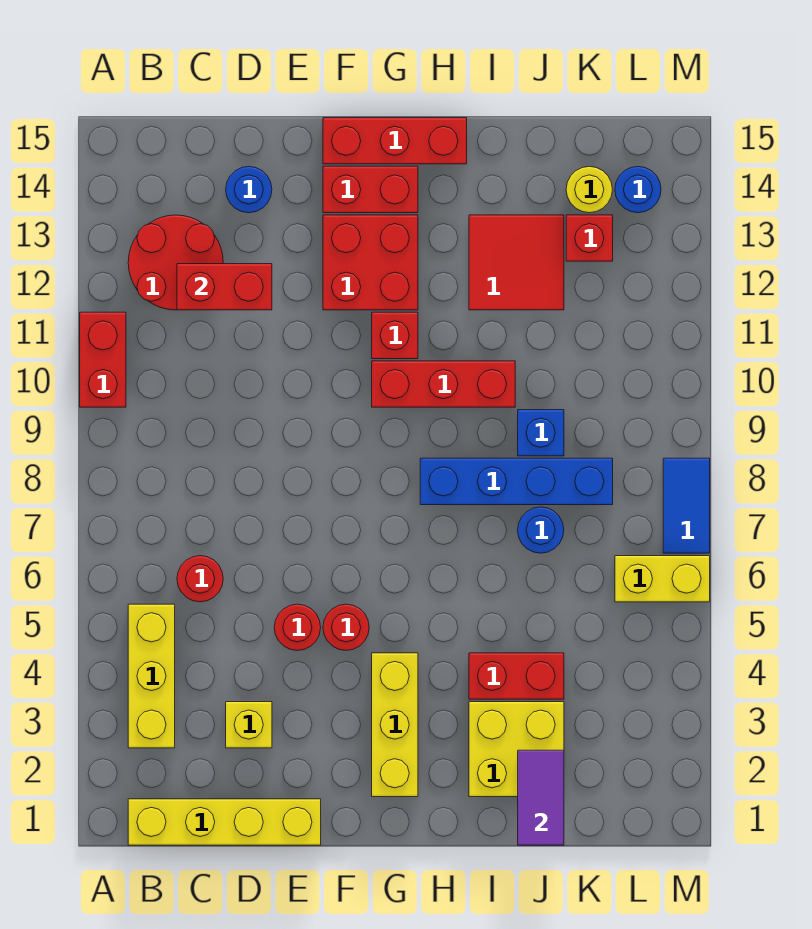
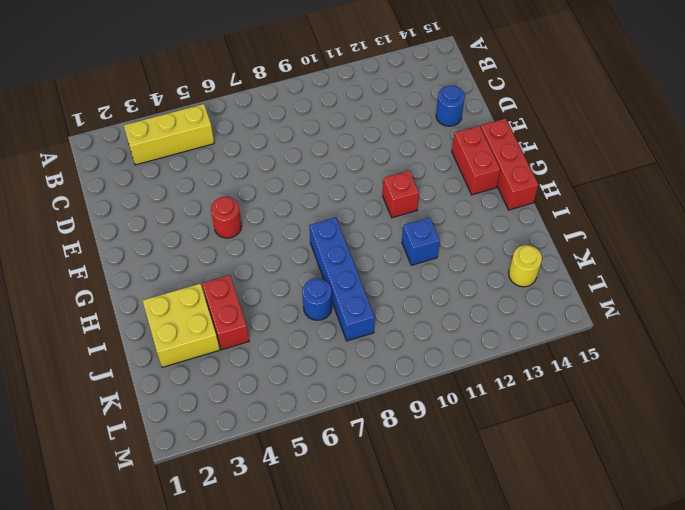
blue brick I11 level 1 -> blue brick J9 level 1
none -> red brick A10:A11 level 1
none -> yellow brick B1:E1 level 1
none -> red round brick B12:C13 level 1

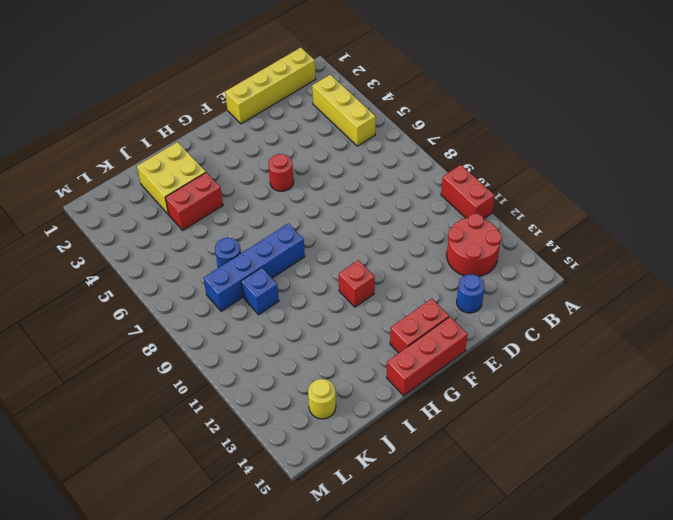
none -> red round brick C6 level 1
none -> yellow brick D3 level 1
none -> red round brick E5 level 1

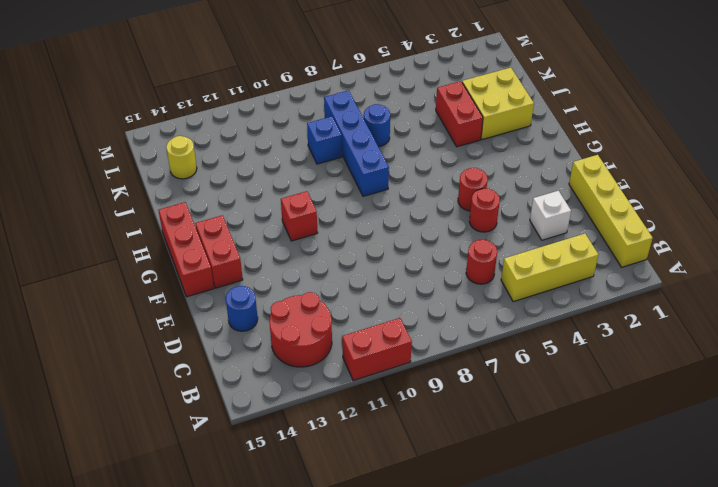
white brick D3 level 1 -> yellow brick D3 level 1
none -> red brick F12:G13 level 1
none -> yellow brick G2:G4 level 1
none -> red brick G10:I10 level 1

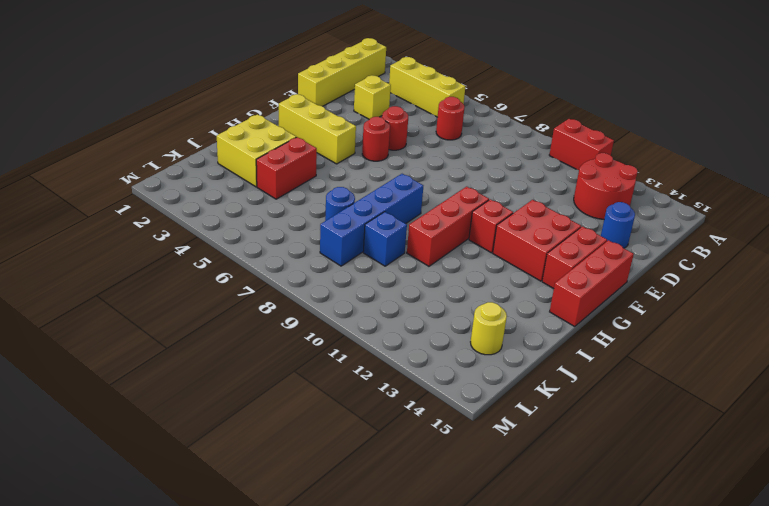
none -> red tile I12:J13 level 1
none -> red brick K13 level 1
none -> yellow brick L6:M6 level 1

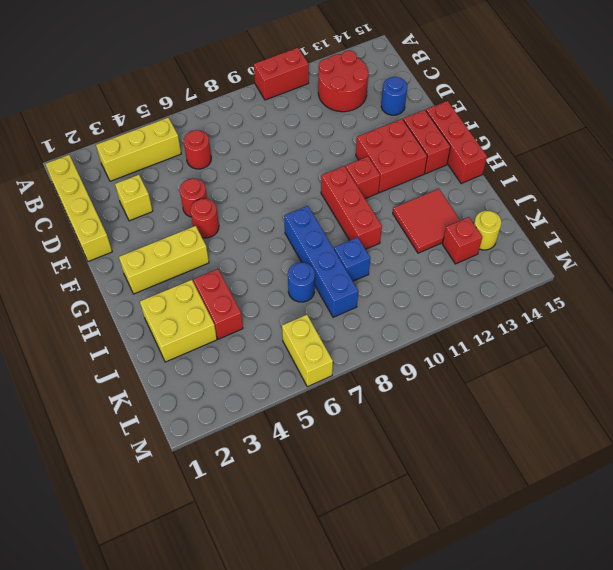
none -> blue round brick L14 level 1
none -> blue tile M7:M8 level 1
none -> red brick C12:D12 level 2

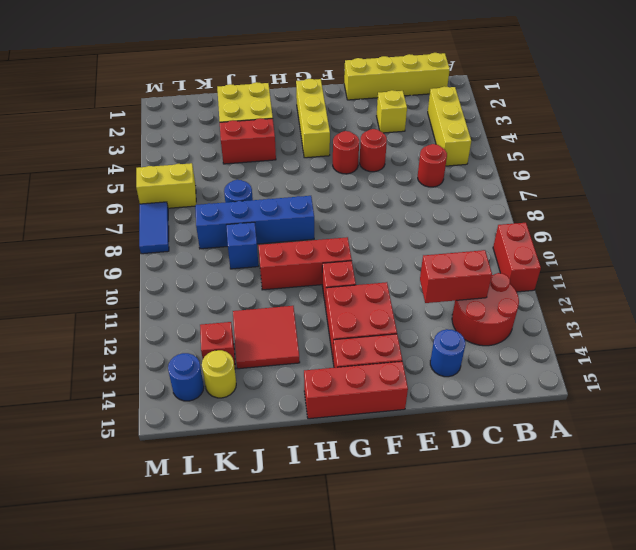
none -> purple tile J1:J2 level 2

